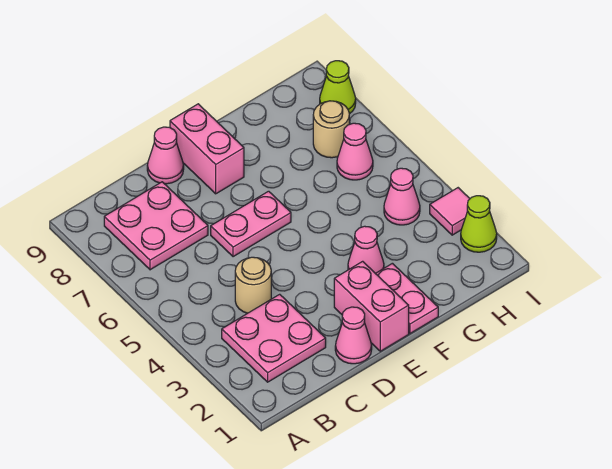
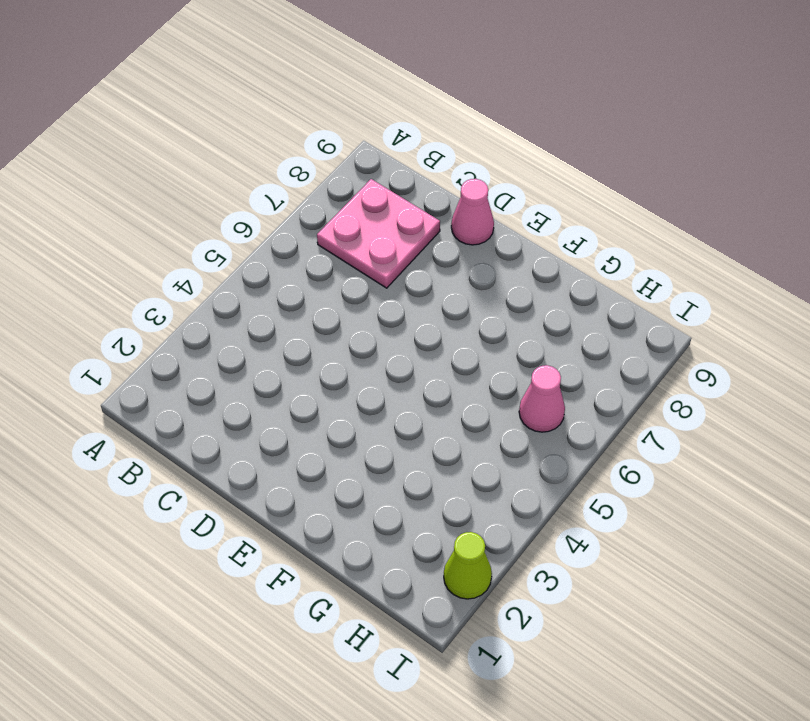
none -> pink plate B2:C3 level 1
none -> tan round brick C4 level 1
none -> pink cone D1 level 1

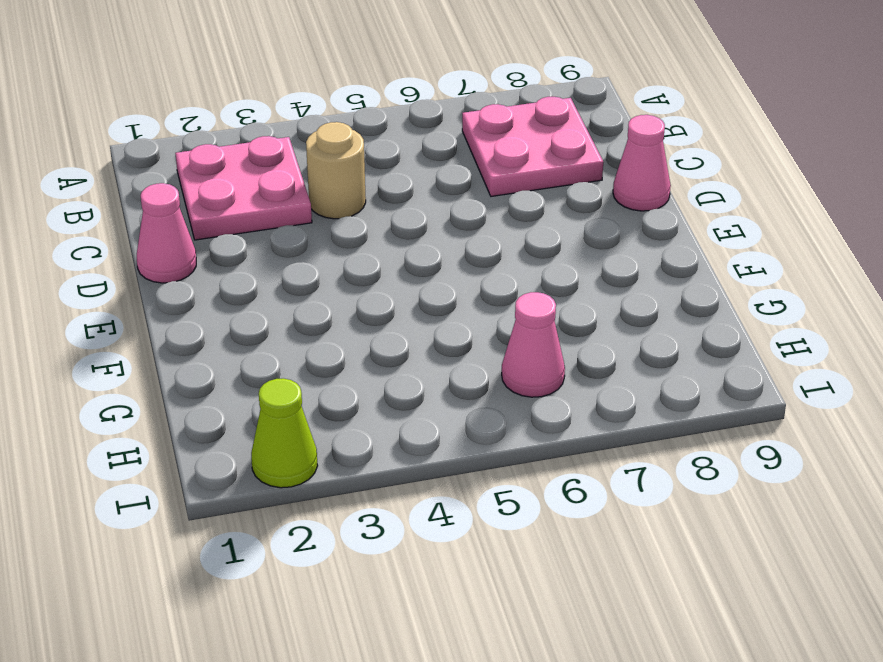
none -> pink plate D6:E6 level 1
none -> pink brick E1:E2 level 1
none -> pink brick E8:E9 level 1

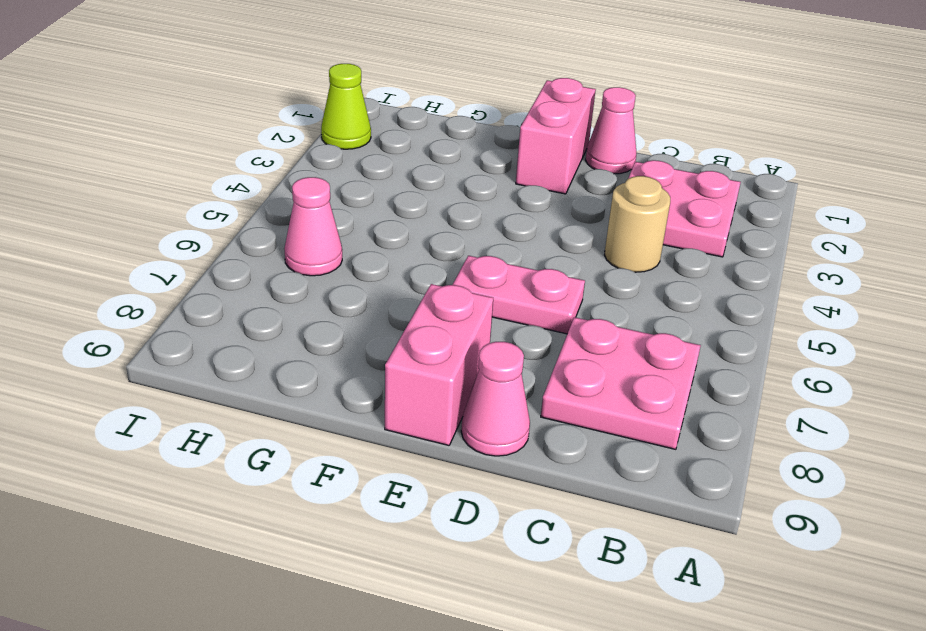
none -> pink plate F1:F2 level 1
none -> pink cone F3 level 1
none -> pink cone H4 level 1

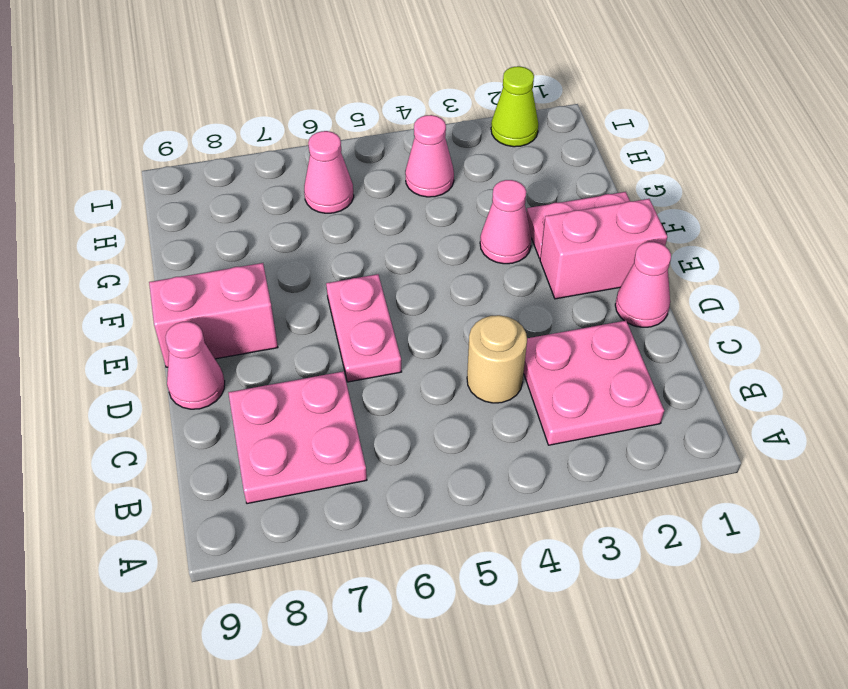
none -> tan round brick H7 level 1
none -> pink tile I3 level 1
none -> lime cone I8 level 1

